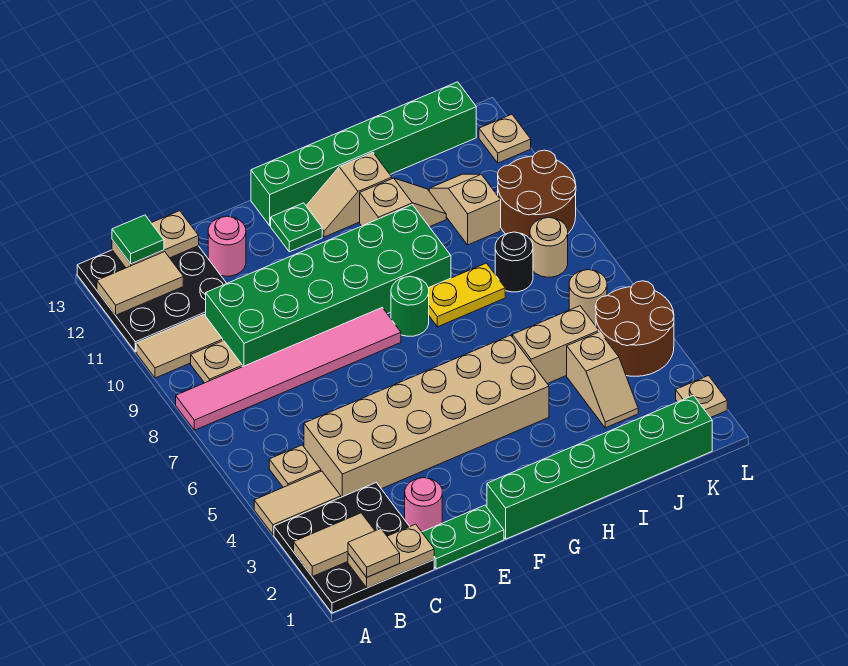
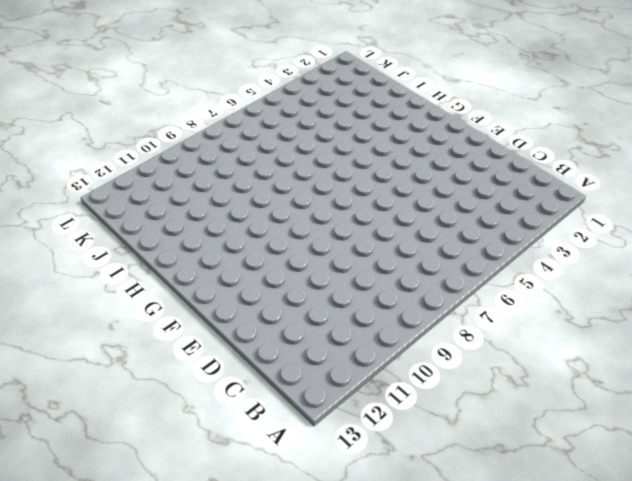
none -> black plate A1:C3 level 1
none -> tan tile A4:B4 level 1
none -> pink tile A8:F8 level 1
none -> tan tile A10:B10 level 1

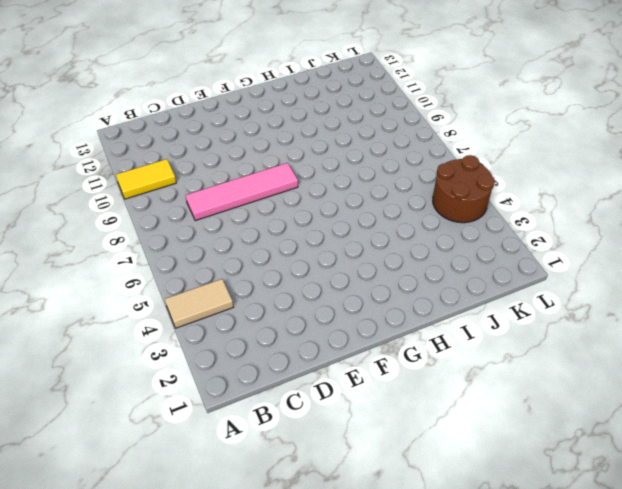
yellow tile A10:B10 level 1 -> tan tile A10:B10 level 1
pink tile C8:F8 level 1 -> pink tile A8:F8 level 1
none -> black plate A1:C3 level 1
none -> black plate A11:C13 level 1
none -> tan plate B5 level 1
none -> tan plate B9 level 1

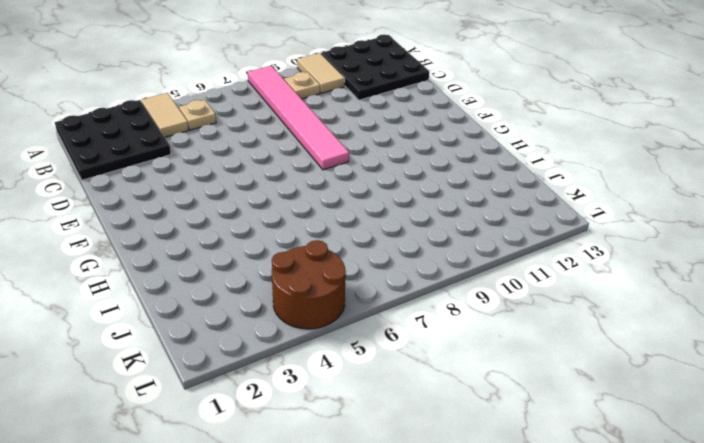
none -> tan brick C4:H5 level 1
none -> green brick C9:H10 level 1
none -> green plate D1:E1 level 1
none -> pink round brick D2 level 1

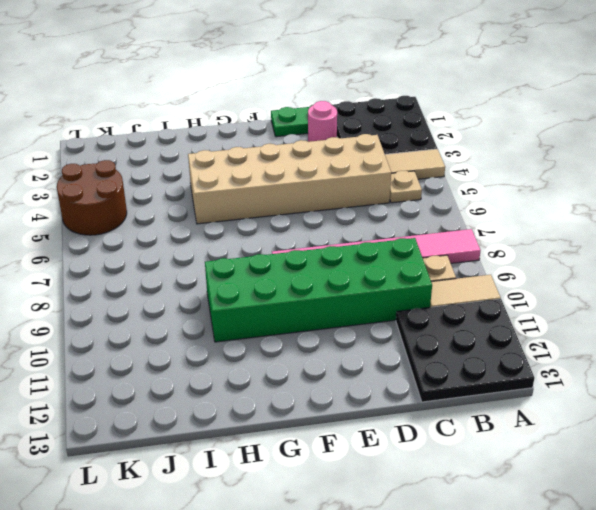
none -> pink round brick D12 level 1
none -> green brick F1:K1 level 1
none -> green plate F12 level 1
none -> green brick F13:K13 level 1

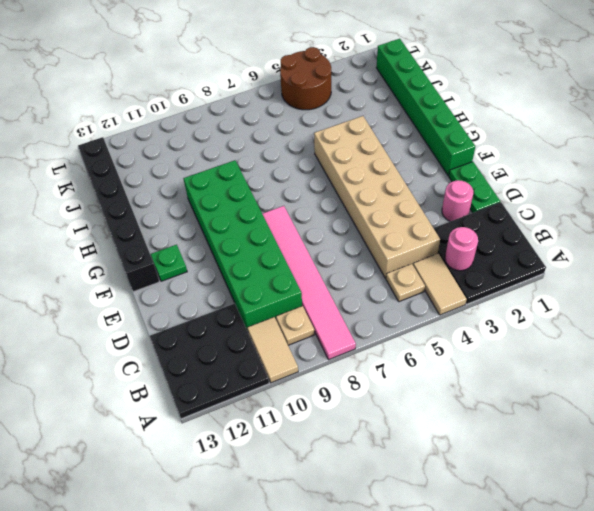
pink round brick B3 level 2 -> pink round brick D12 level 1
black brick F13:K13 level 1 -> green brick F13:K13 level 1
none -> green round brick G8 level 1
none -> tan slope G12:H12 level 1 top H
none -> yellow plate H8:I8 level 1
none -> tan slope H11:I11 level 1 top H

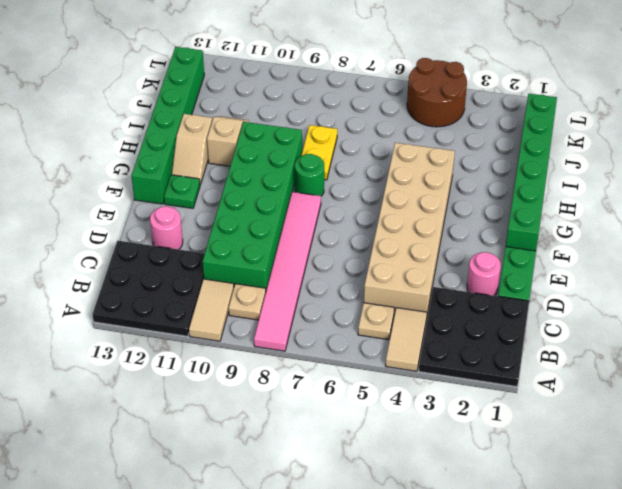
none -> tan brick I5:J5 level 1
none -> tan slope J3:J4 level 1 top 4
none -> black round brick J8 level 1
none -> tan slope J10:J11 level 1 top 10

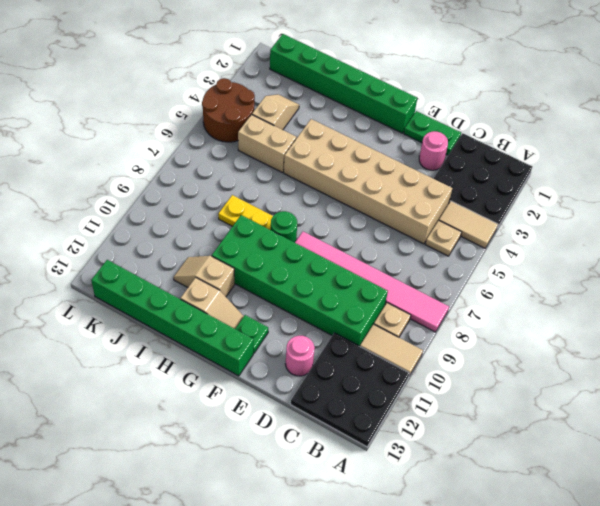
none -> black round brick J8 level 1
none -> tan slope J10:J11 level 1 top 10
none -> tan round brick K6 level 1
none -> tan round brick K8 level 1

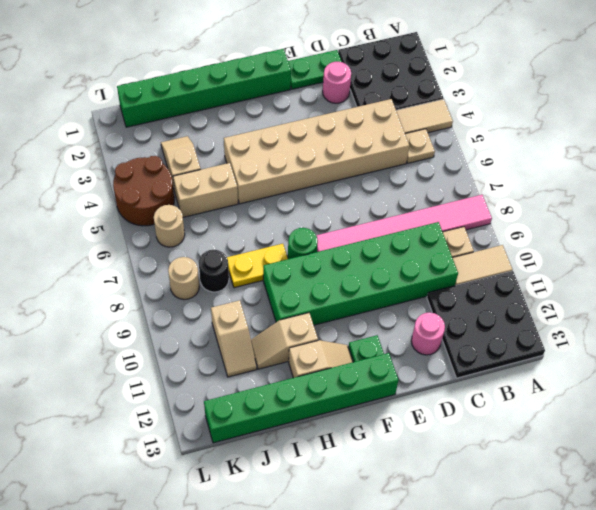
none -> brown round brick K9:L10 level 1
none -> tan plate L2 level 1
none -> tan plate L12 level 1
none -> tan tile A2:B2 level 2

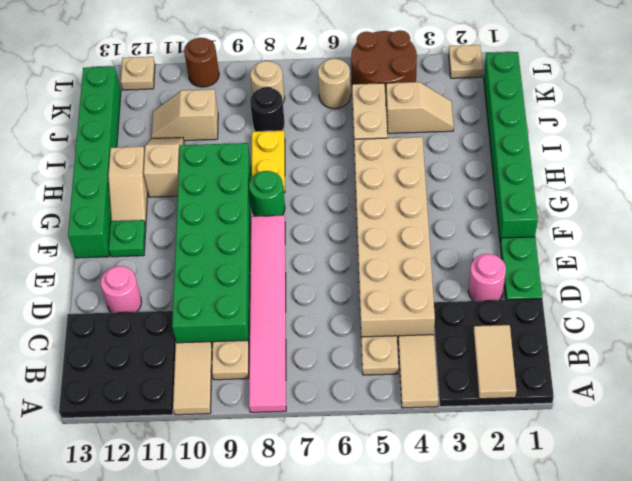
brown round brick L10 level 1 -> brown round brick K9:L10 level 1
none -> tan tile A12:B12 level 2
none -> tan plate B1:C1 level 2
none -> tan plate B13:C13 level 2
none -> tan tile B1 level 3

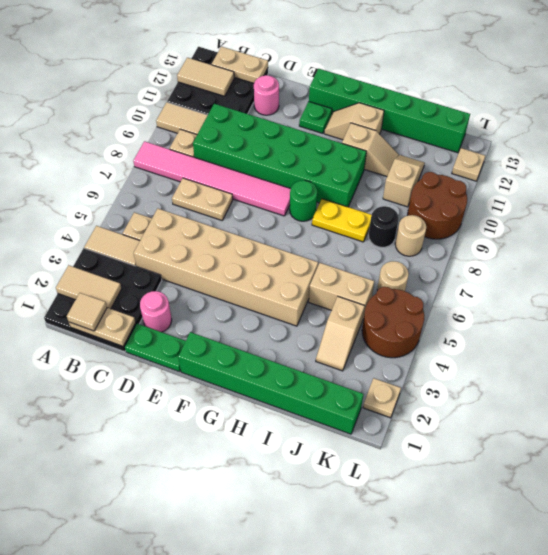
tan plate C7:D7 level 1 -> none
none -> green tile B13 level 3

